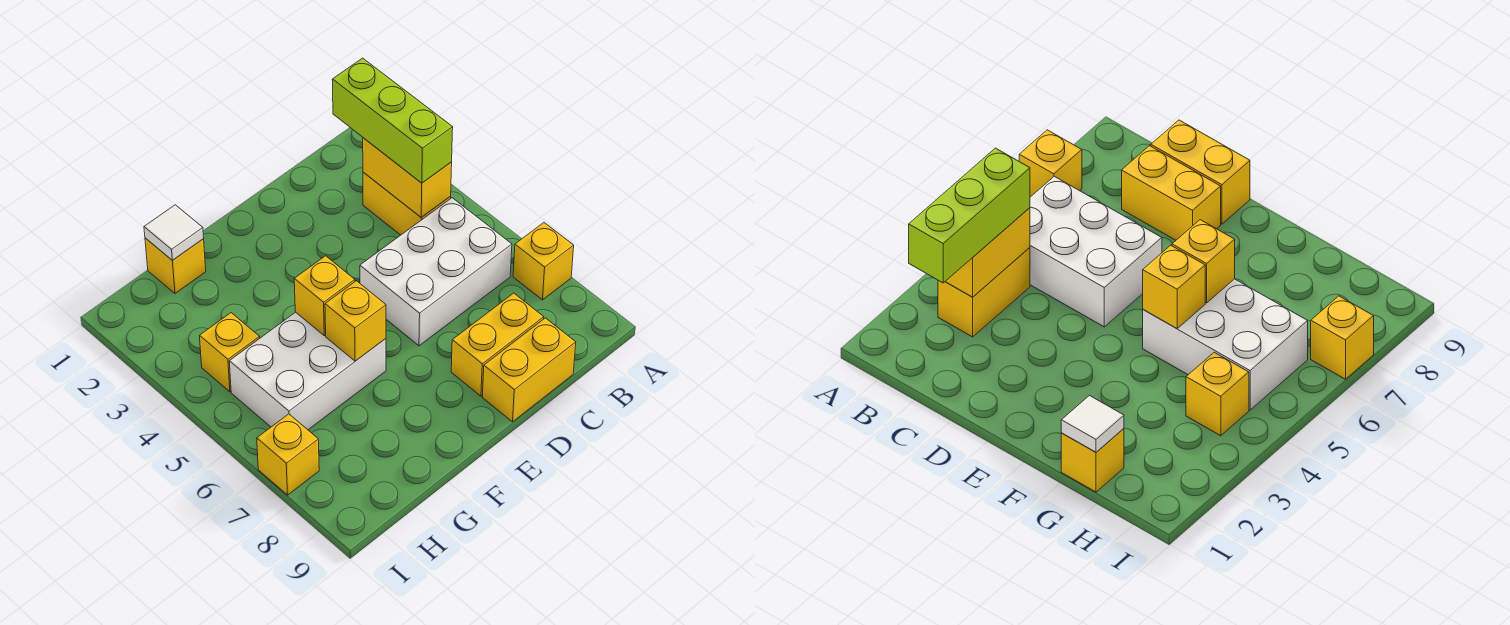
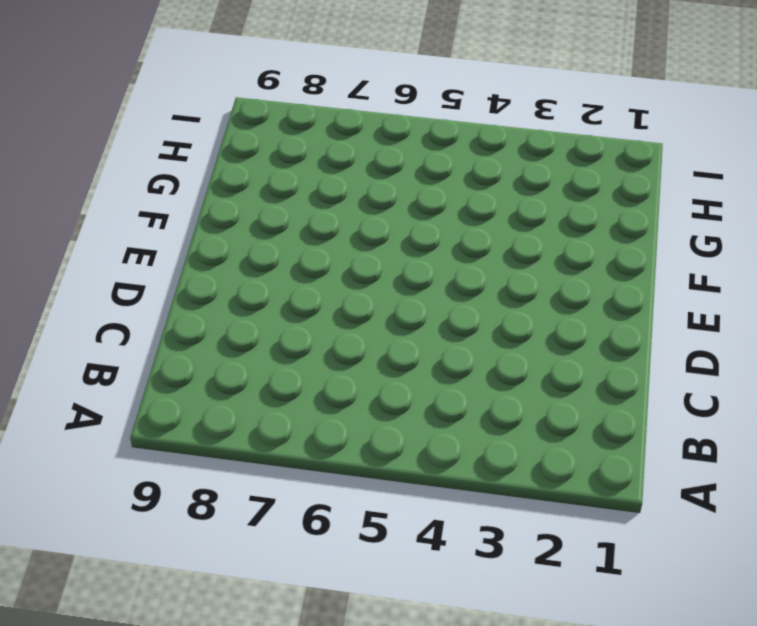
none -> yellow brick A7 level 1
none -> yellow brick B3:B4 level 1
none -> white brick B5:D6 level 1

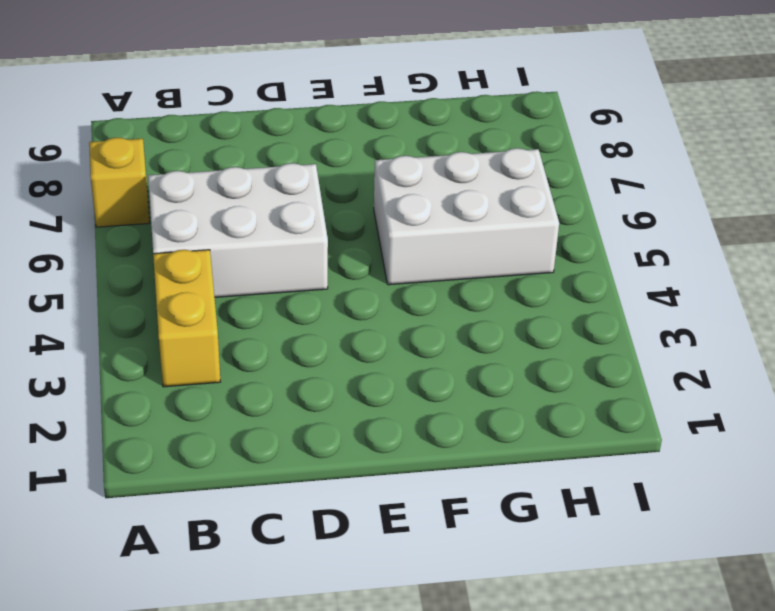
none -> yellow brick C8:D8 level 1
none -> yellow brick C9:D9 level 1
none -> yellow brick G1 level 1

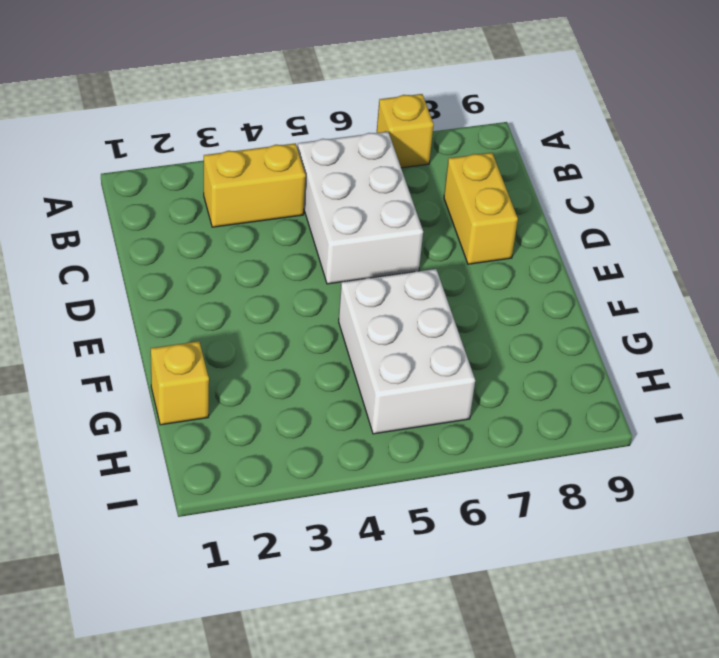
none -> yellow brick C9:D9 level 1
none -> yellow brick H4 level 1
none -> yellow brick I7 level 1

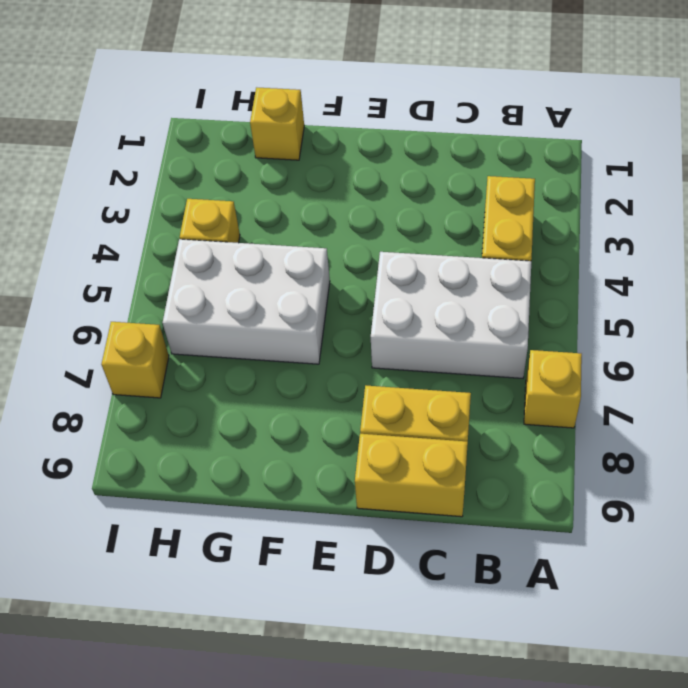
none -> yellow brick B3:B4 level 2
none -> yellow brick F5 level 2
none -> yellow brick F6 level 2

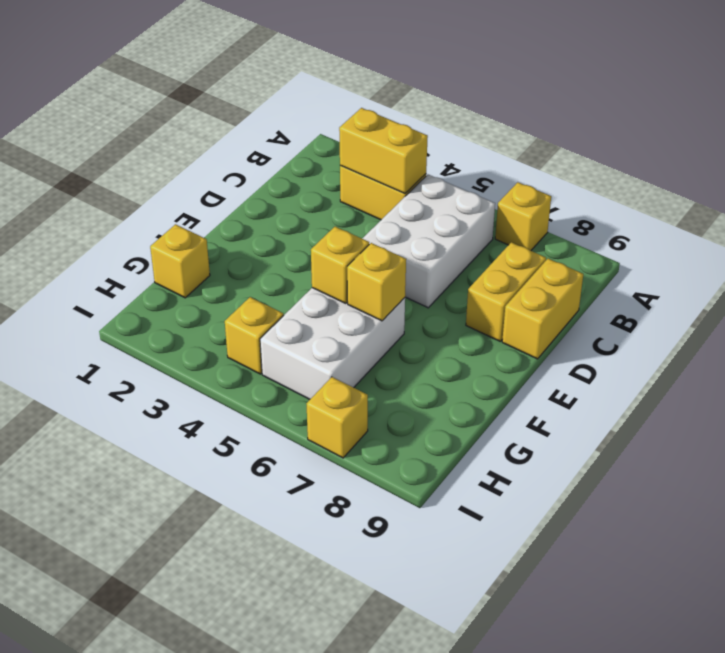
none -> white tile G1 level 2
none -> lime brick B2:B4 level 3

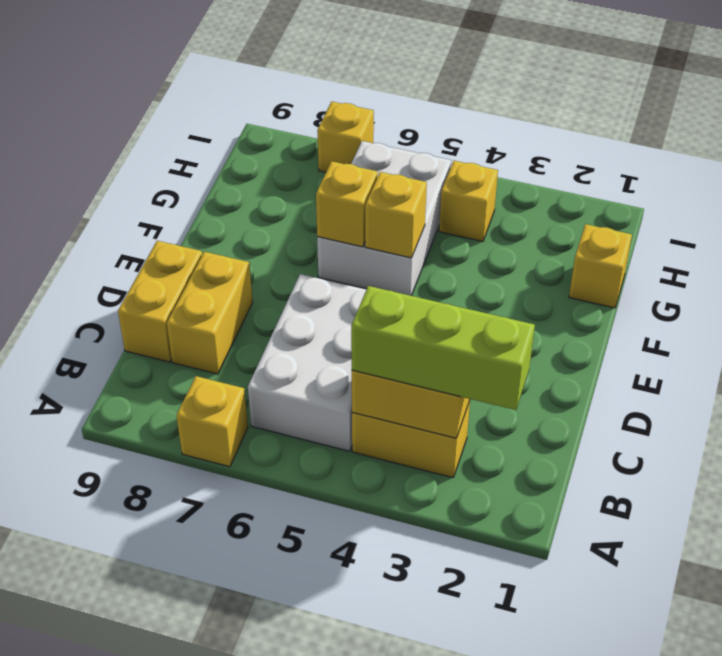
none -> white tile G1 level 2

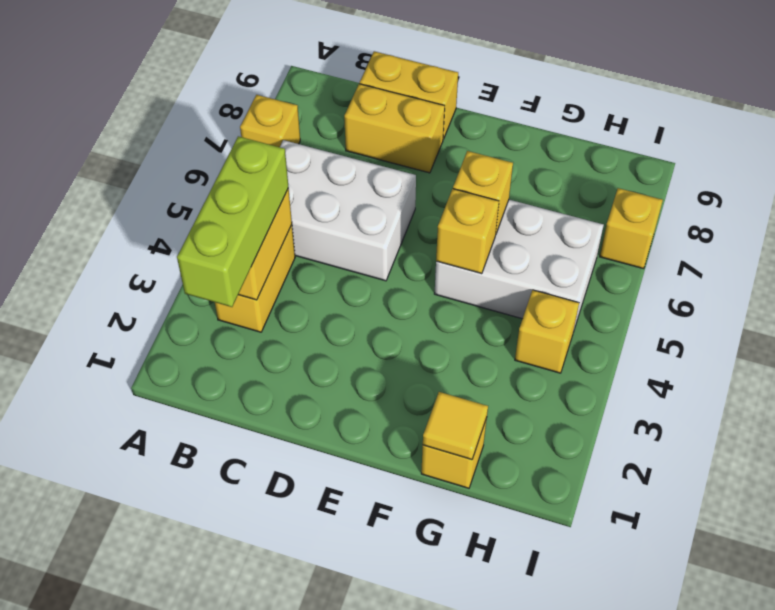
yellow tile G1 level 2 -> white tile G1 level 2

